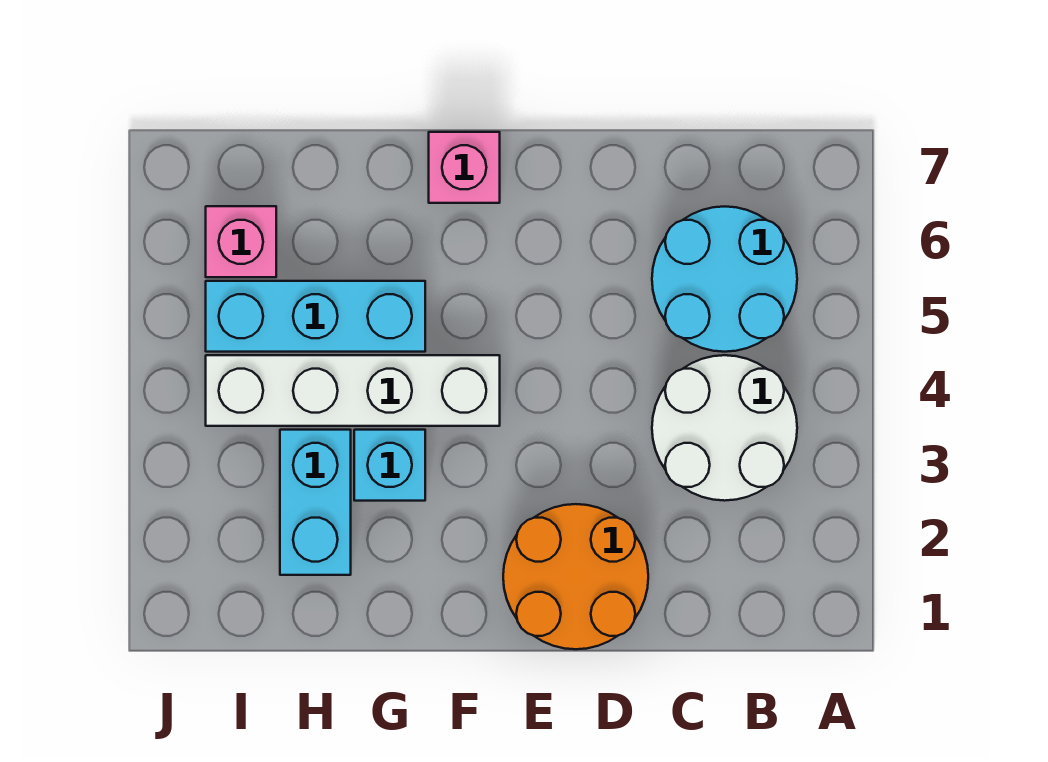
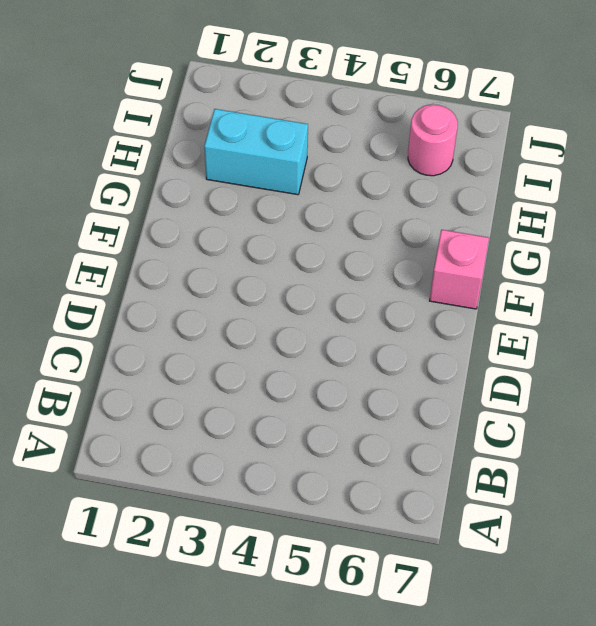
pink round brick I6 level 1 -> pink brick I6 level 1
none -> white round brick B3:C4 level 1
none -> cyan round brick B5:C6 level 1

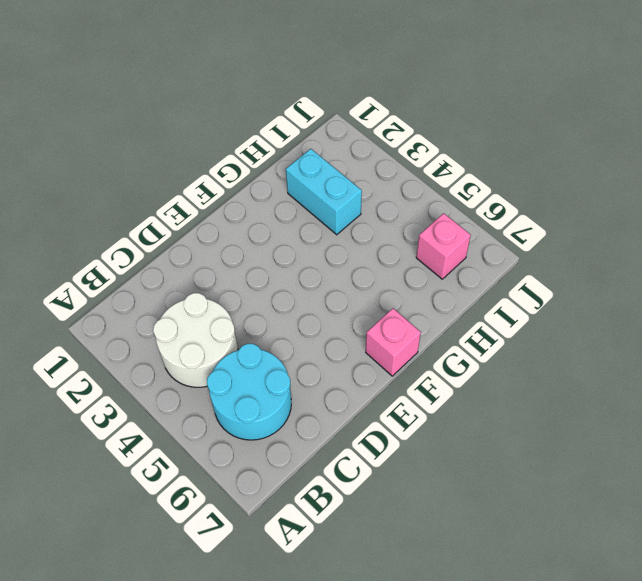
none -> orange round brick D1:E2 level 1
none -> white brick F4:I4 level 1

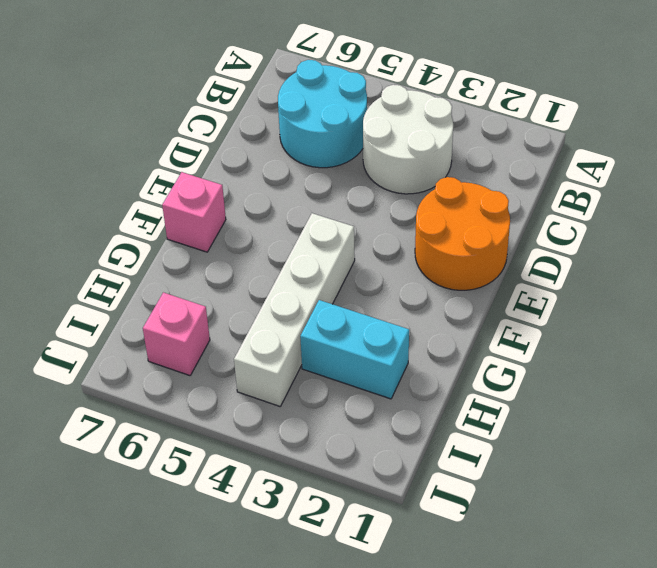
none -> cyan brick G3 level 1
none -> cyan brick G5:I5 level 1

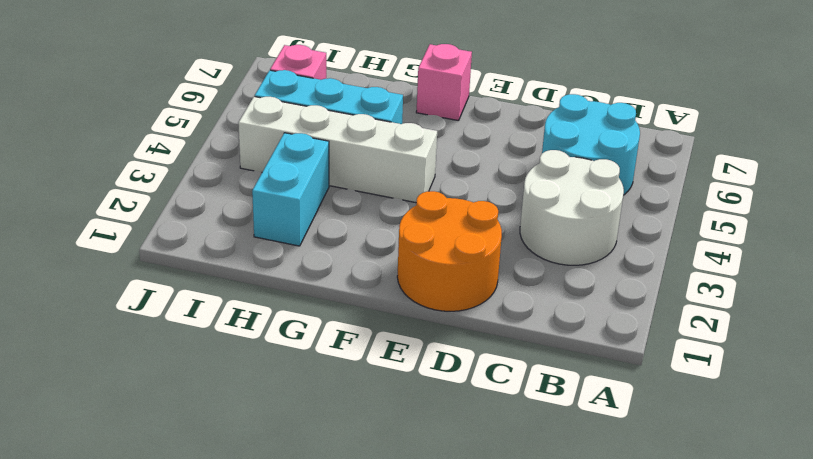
none -> cyan brick G3 level 1

